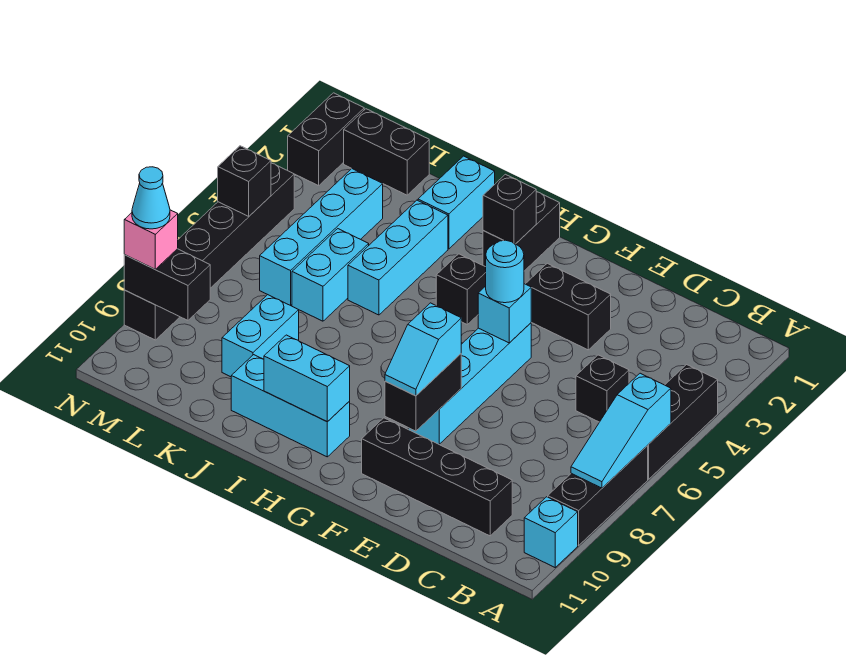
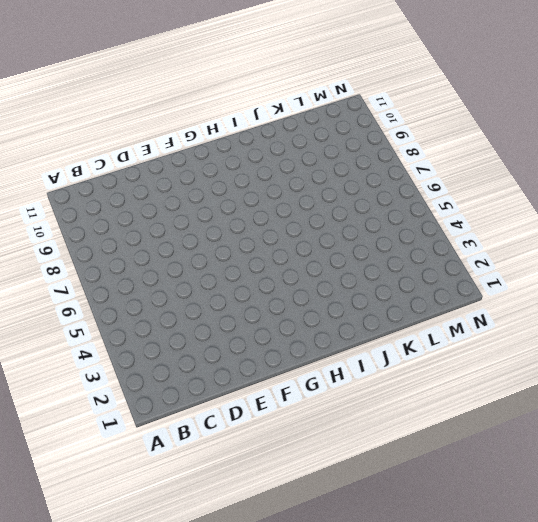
none -> black brick A4:A6 level 1
none -> black brick A7:A9 level 1
none -> cyan brick A10 level 1

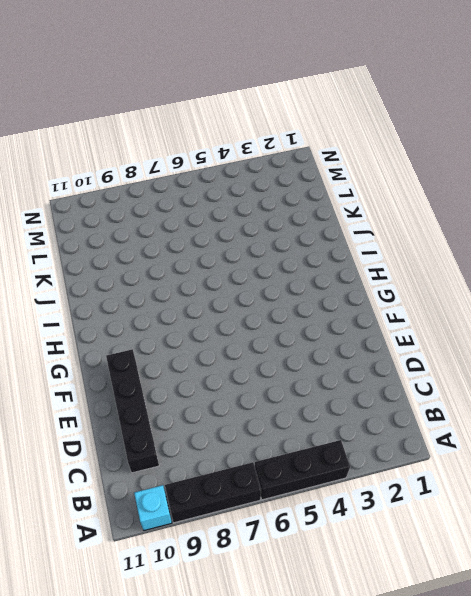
none -> black brick C5 level 1
none -> black brick E3:F3 level 1
none -> cyan brick F5:F8 level 1

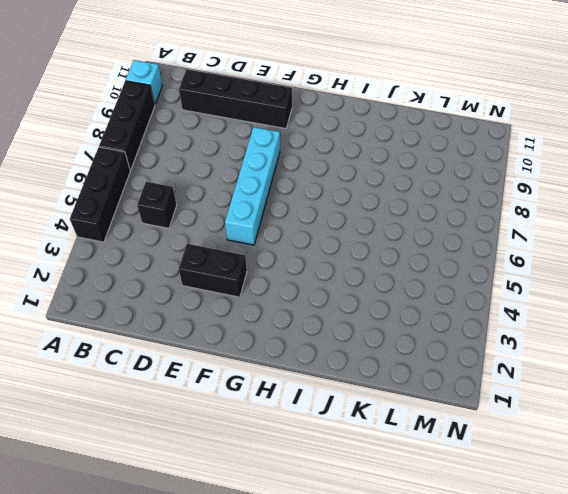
none -> black brick H1:H2 level 1
none -> black brick H4 level 1
none -> cyan brick H10:J10 level 1

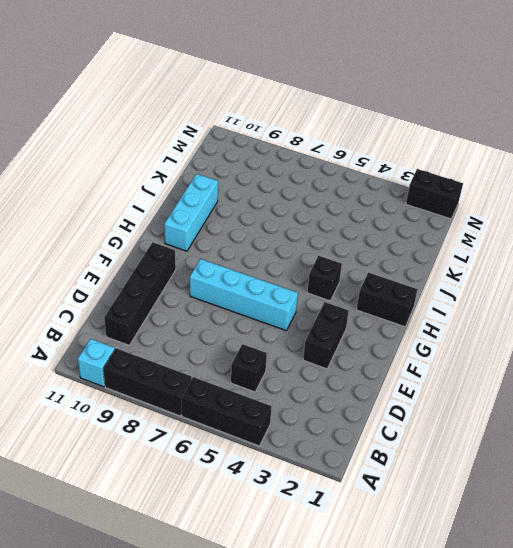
none -> cyan brick J1:J2 level 1
none -> cyan brick J3:J5 level 1
none -> cyan brick K5:K6 level 1

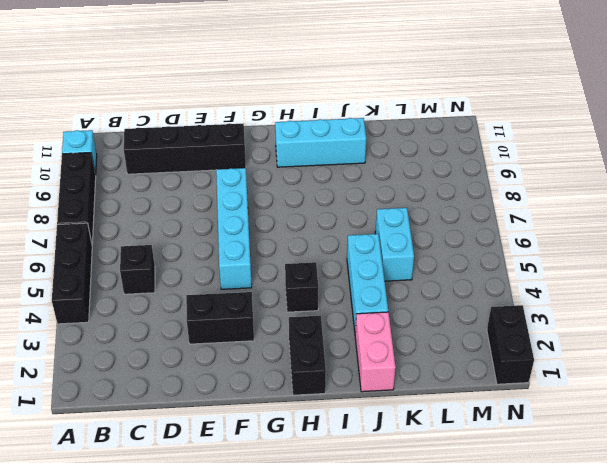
pink brick J1:J2 level 1 -> cyan brick J1:J2 level 1
none -> cyan brick K8:K9 level 1
none -> black brick L1:M1 level 1
none -> cyan brick L3:L6 level 1

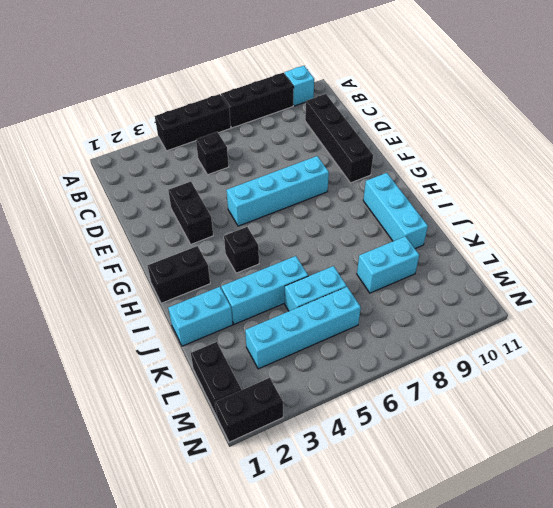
none -> black brick N4:N9 level 1
none -> cyan slope A6:A8 level 2 top 6
none -> cyan brick F5 level 2

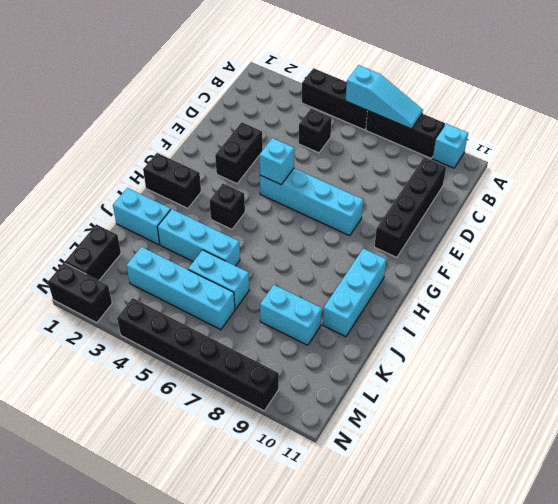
none -> black brick F8:F9 level 2
none -> black brick H2 level 2
none -> cyan brick H10:I10 level 2

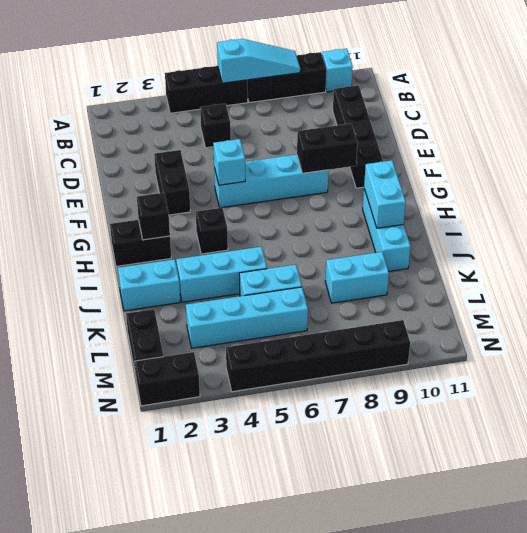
none -> black brick M9:N9 level 2
none -> black brick N5 level 2
none -> cyan round brick F5 level 3

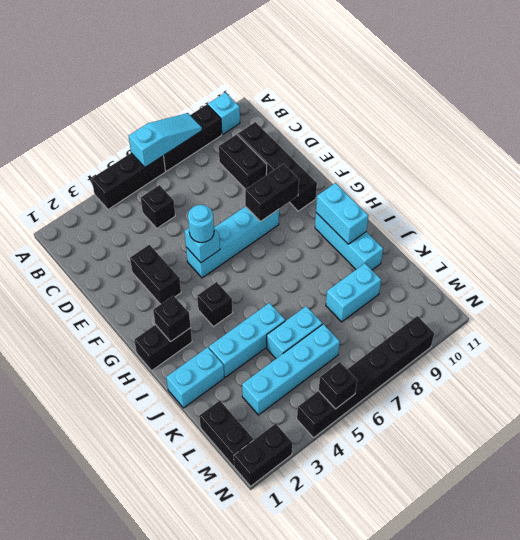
black brick C9:D9 level 1 -> black brick M9:N9 level 2
none -> cyan slope F8:F9 level 3 top 8
none -> pink brick N9 level 3
none -> cyan cone N9 level 4

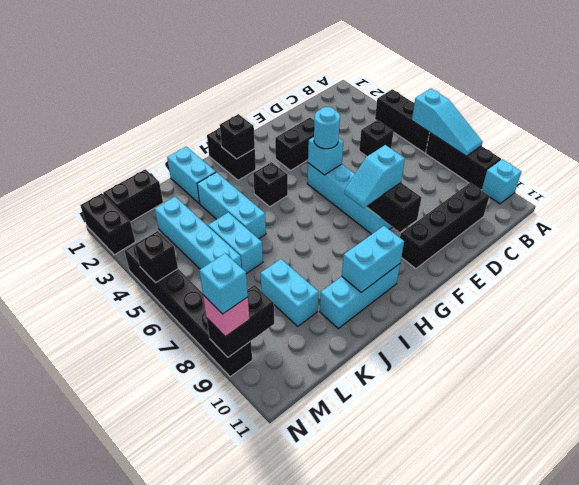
cyan slope F8:G8 level 3 top F -> cyan slope F8:F9 level 3 top 8
cyan brick N9 level 4 -> cyan cone N9 level 4

